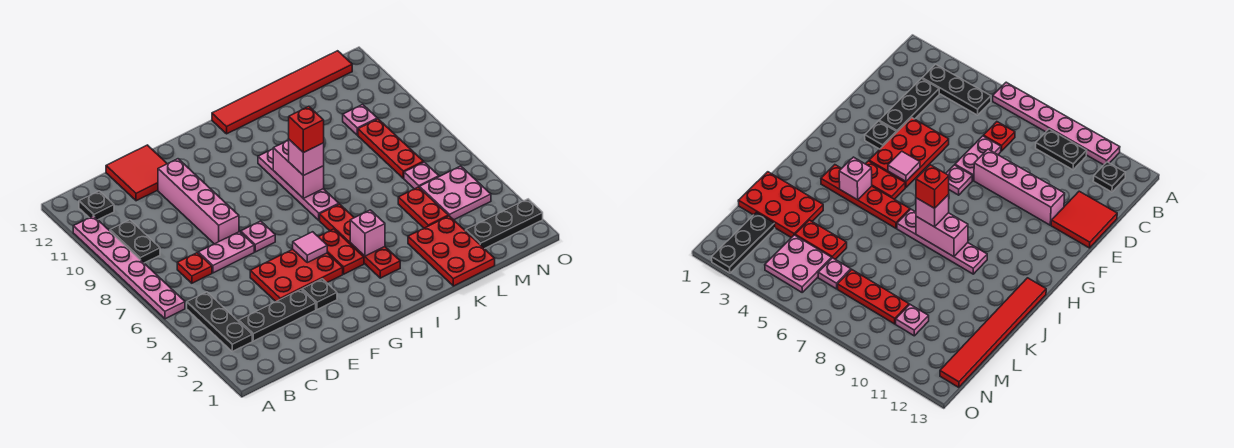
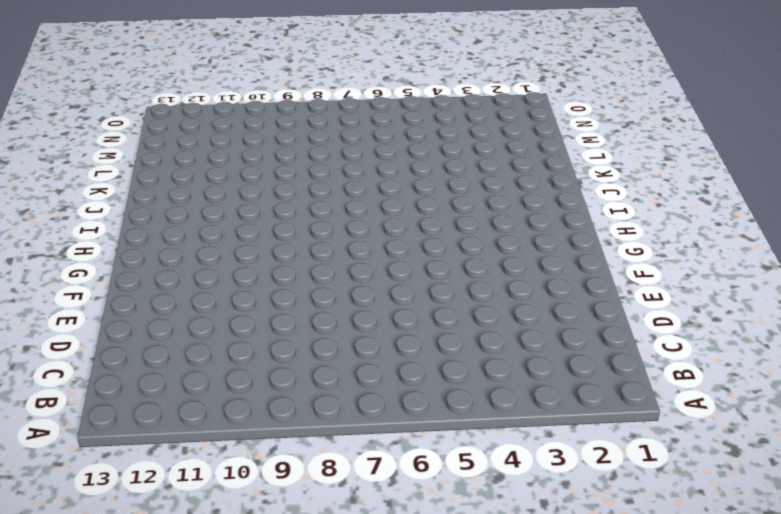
none -> pink plate A6:A11 level 1
none -> black plate B3:B5 level 1
none -> black plate B9:B10 level 1

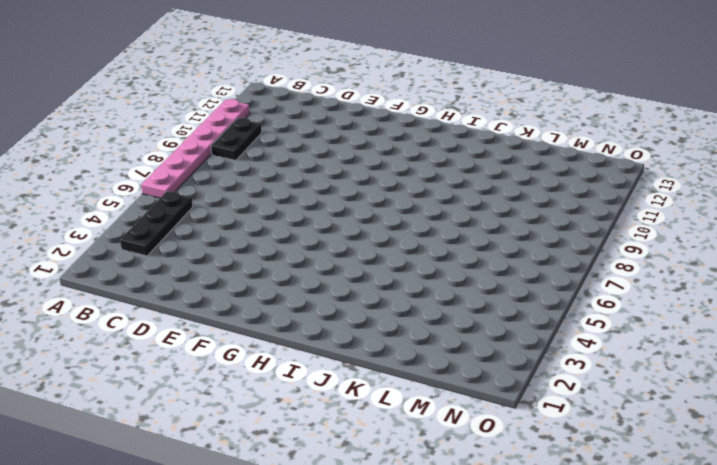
none -> black plate B12 level 1
none -> black plate C3:E3 level 1
none -> red plate C7 level 1

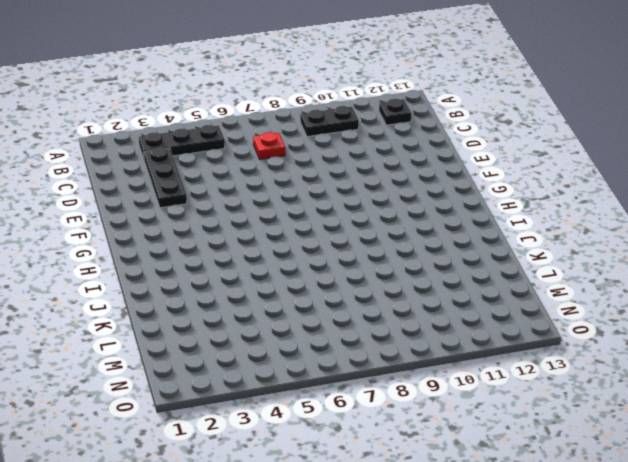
none -> pink plate A6:A11 level 1
none -> pink plate D7:E7 level 1
none -> red tile D12:E13 level 1

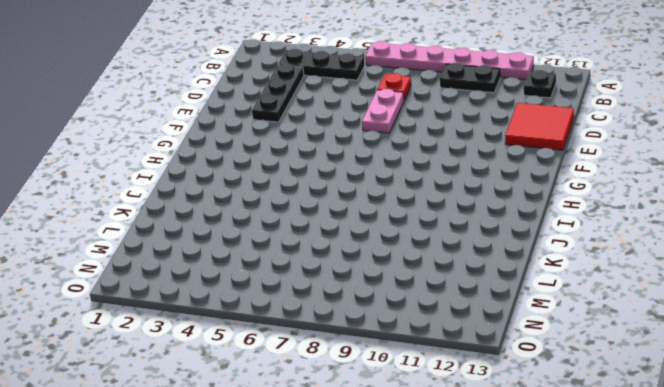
none -> red plate E4:G5 level 1
none -> pink brick E8:E11 level 1
none -> black plate F3 level 1

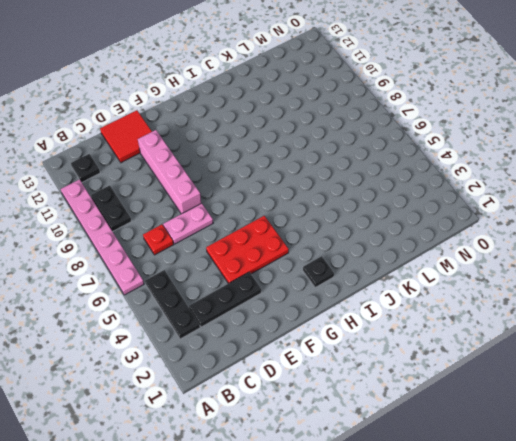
black plate H2 level 1 -> black plate F3 level 1
none -> pink plate F7 level 1
none -> red plate H4:H5 level 1
none -> red plate I3:I6 level 1

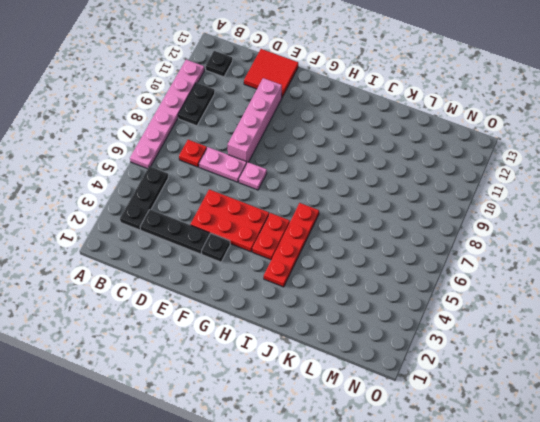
none -> pink plate I7:I10 level 1
none -> red tile I13:N13 level 1
none -> red plate K1:L3 level 1

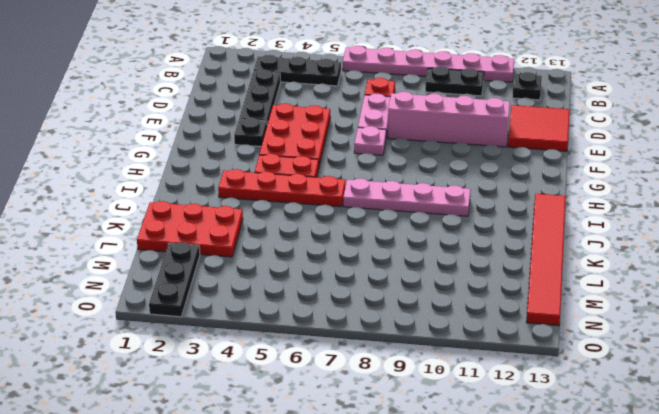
none -> red plate L4:L5 level 1
none -> pink plate M4:N5 level 1
none -> pink plate M6 level 1

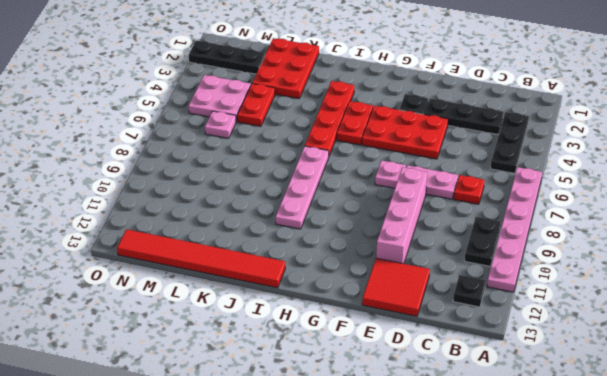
none -> red plate M7:M9 level 1
none -> pink plate M10 level 1
none -> pink tile G5 level 2

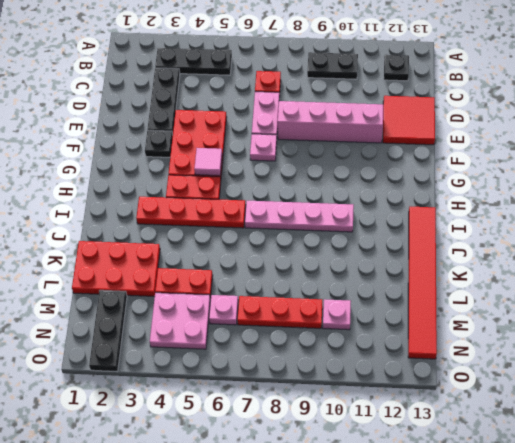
none -> pink plate A6:A11 level 1
none -> pink brick I4 level 2
none -> pink brick I8:I9 level 2

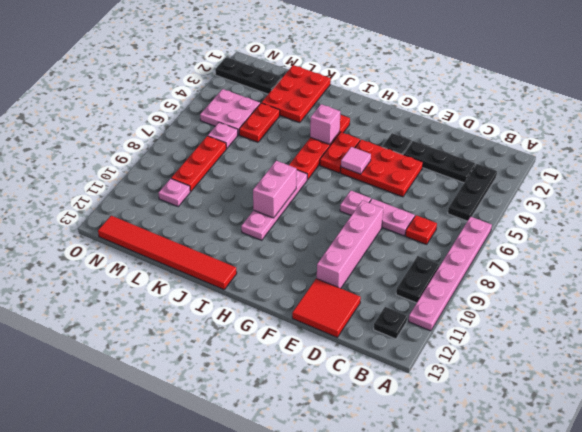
none -> pink brick I8 level 3
none -> red brick I8 level 4

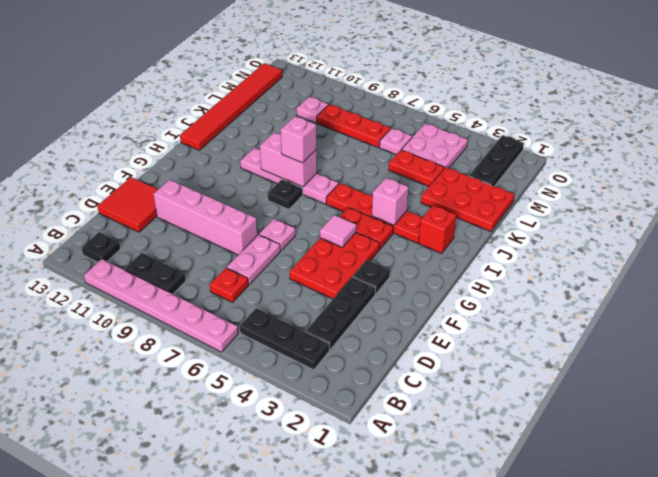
black plate H8 level 1 -> none
red brick I2 level 1 -> red brick I8 level 4

